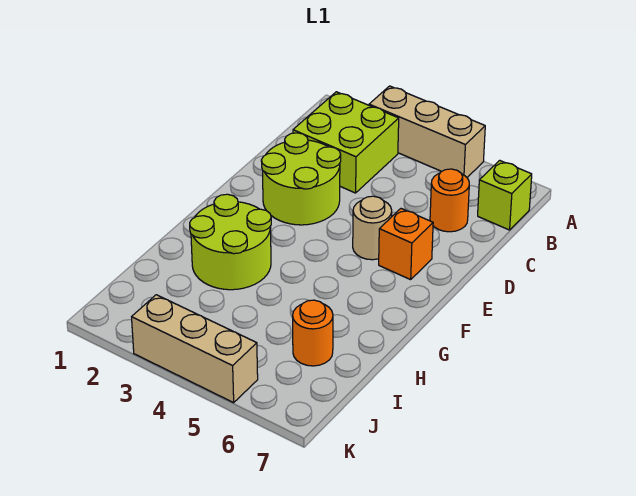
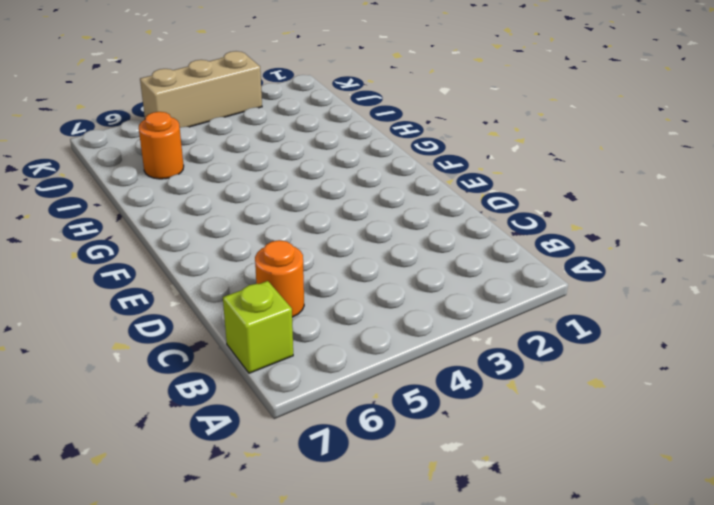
none -> tan brick A3:A5 level 1
none -> lime brick B2:C3 level 1

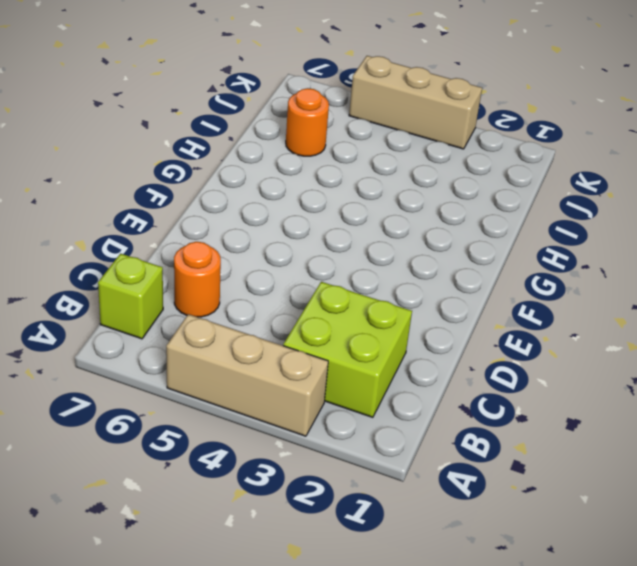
none -> lime round brick D2:E3 level 1
none -> tan round brick E5 level 1

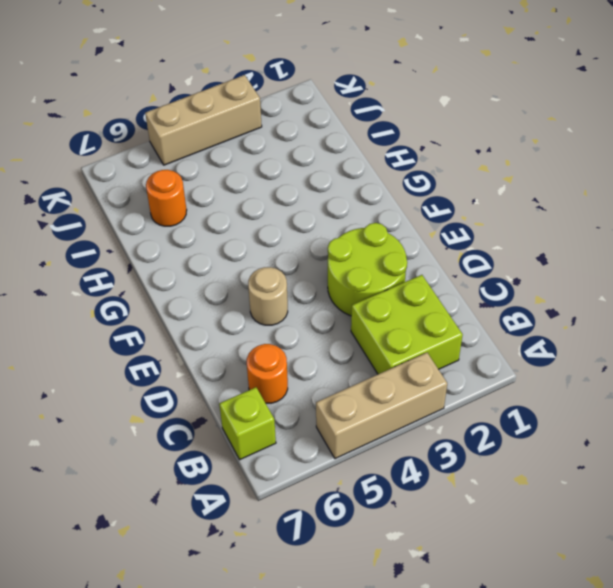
none -> orange brick E6 level 1
none -> lime round brick G2:H3 level 1

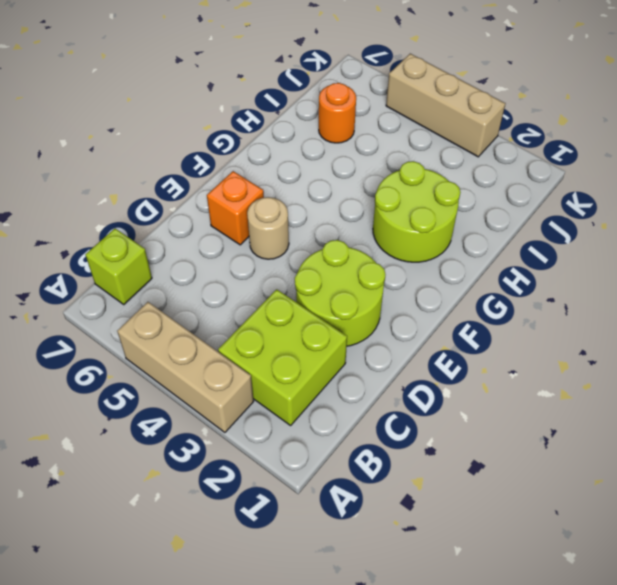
none -> orange round brick C6 level 1

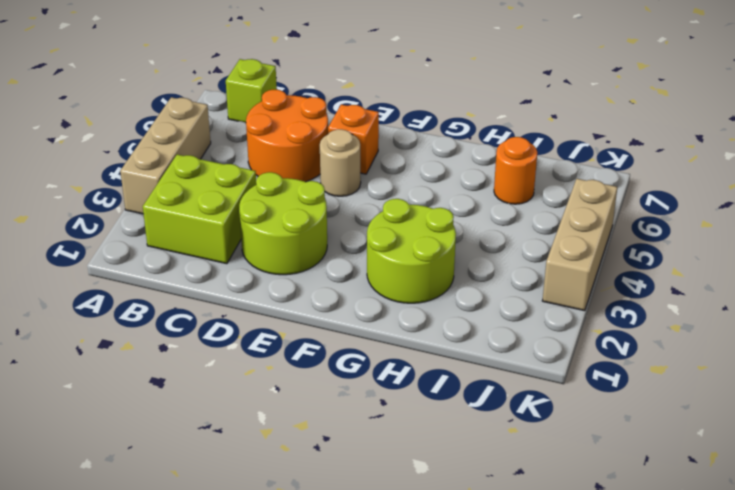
orange round brick C5:D6 level 1 -> orange round brick C6 level 1

